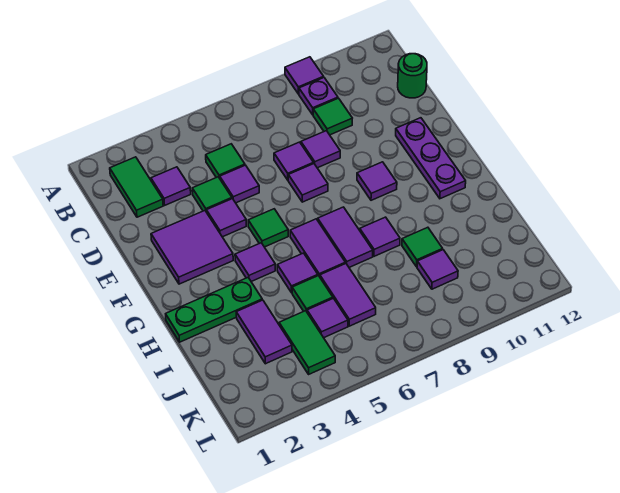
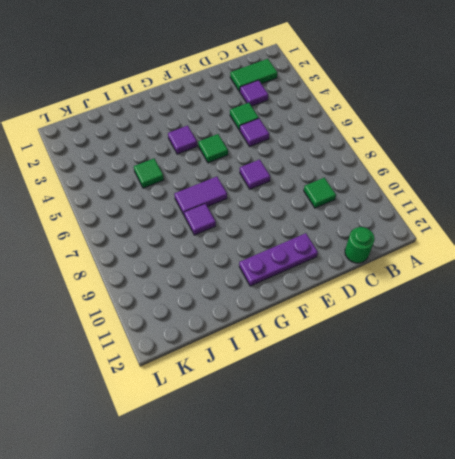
none -> purple tile A9 level 1
none -> purple plate B9 level 1
none -> green tile C5 level 1
none -> purple tile D7 level 1

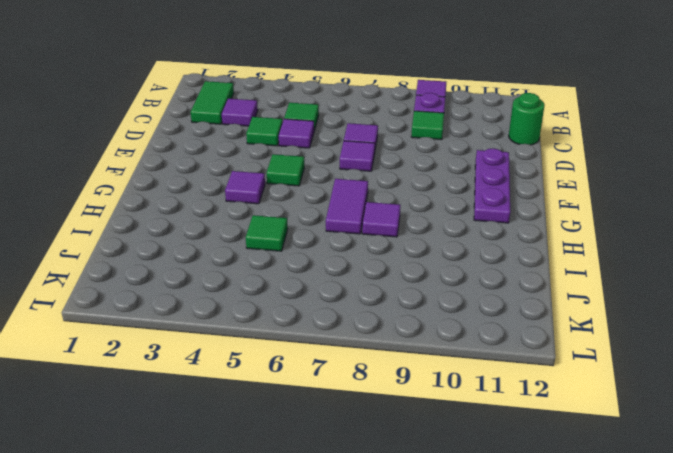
none -> purple tile D8 level 1
none -> purple tile E2:F3 level 1
none -> purple tile E4 level 1
none -> purple tile F9 level 1

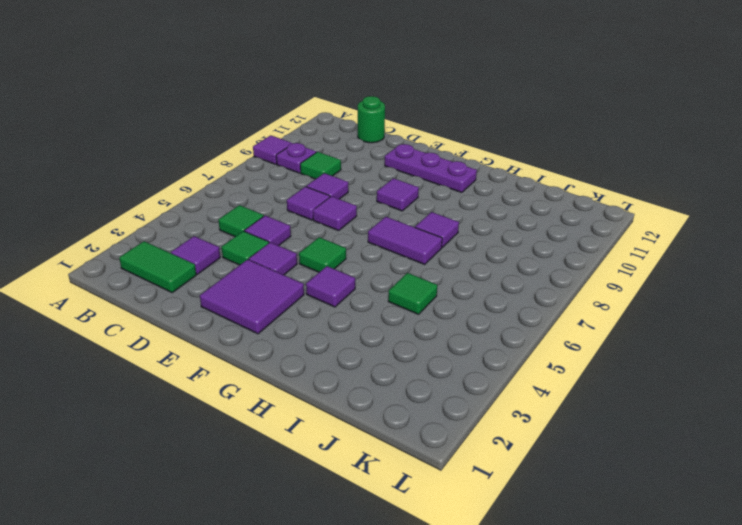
none -> purple tile G6:H6 level 1
none -> green plate H1:H3 level 1
none -> purple tile H5 level 1
none -> purple tile I3:J3 level 1

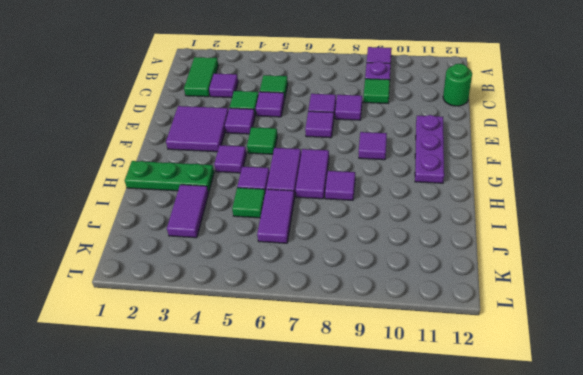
none -> green tile I9 level 1
none -> green tile J4:K4 level 1
none -> purple tile J5 level 1
none -> purple tile J9 level 1

